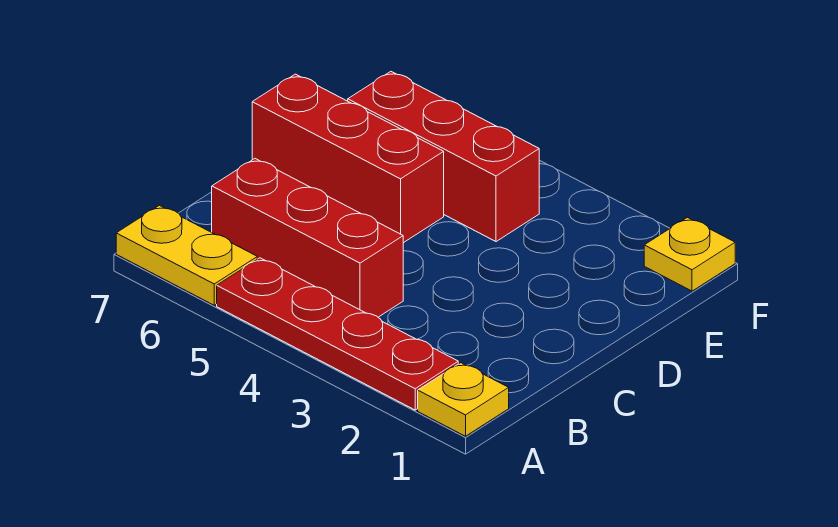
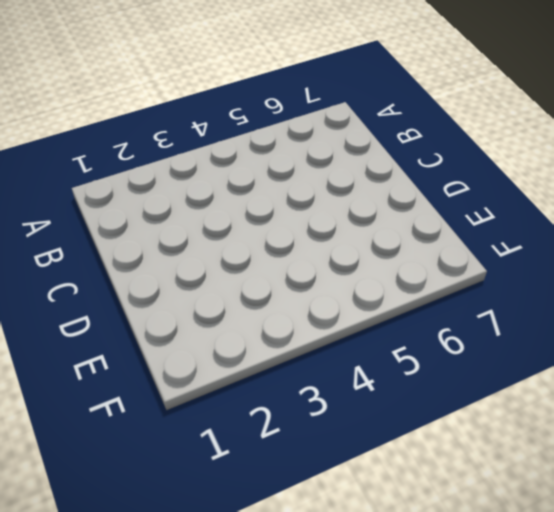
none -> yellow plate A1 level 1
none -> red plate A2:A5 level 1

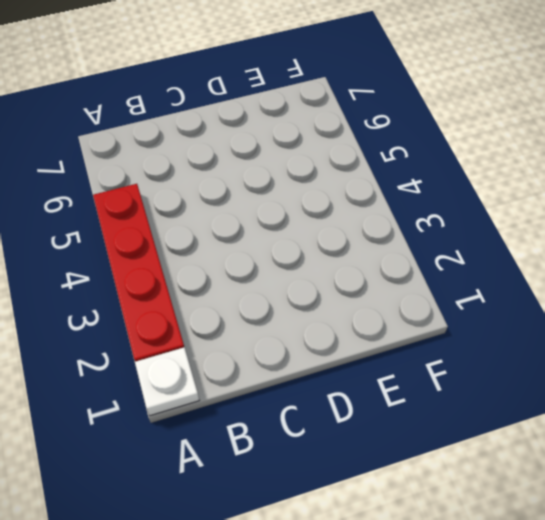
white plate A1 level 1 -> yellow plate A1 level 1
none -> yellow plate A6:A7 level 1
none -> red brick B4:B6 level 1

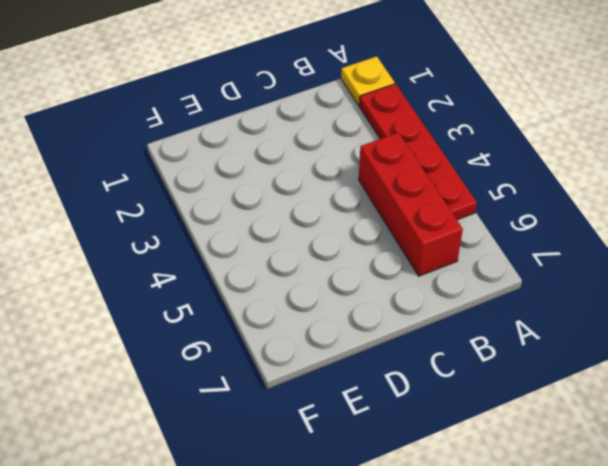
none -> yellow plate A6:A7 level 1
none -> red brick D5:D7 level 1

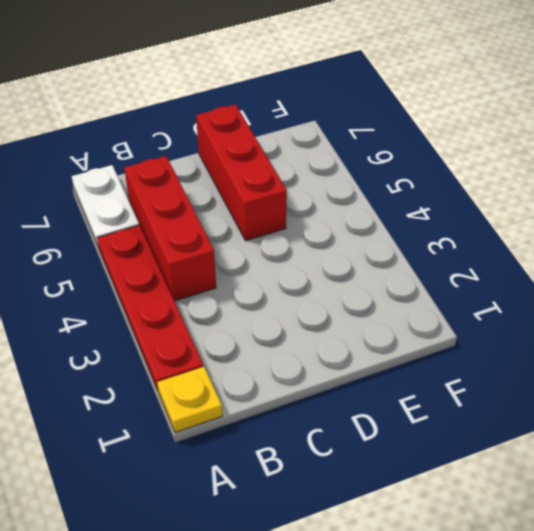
white plate A6:A7 level 1 -> yellow plate A6:A7 level 1
none -> red brick E4:E6 level 1
none -> yellow plate F1 level 1

